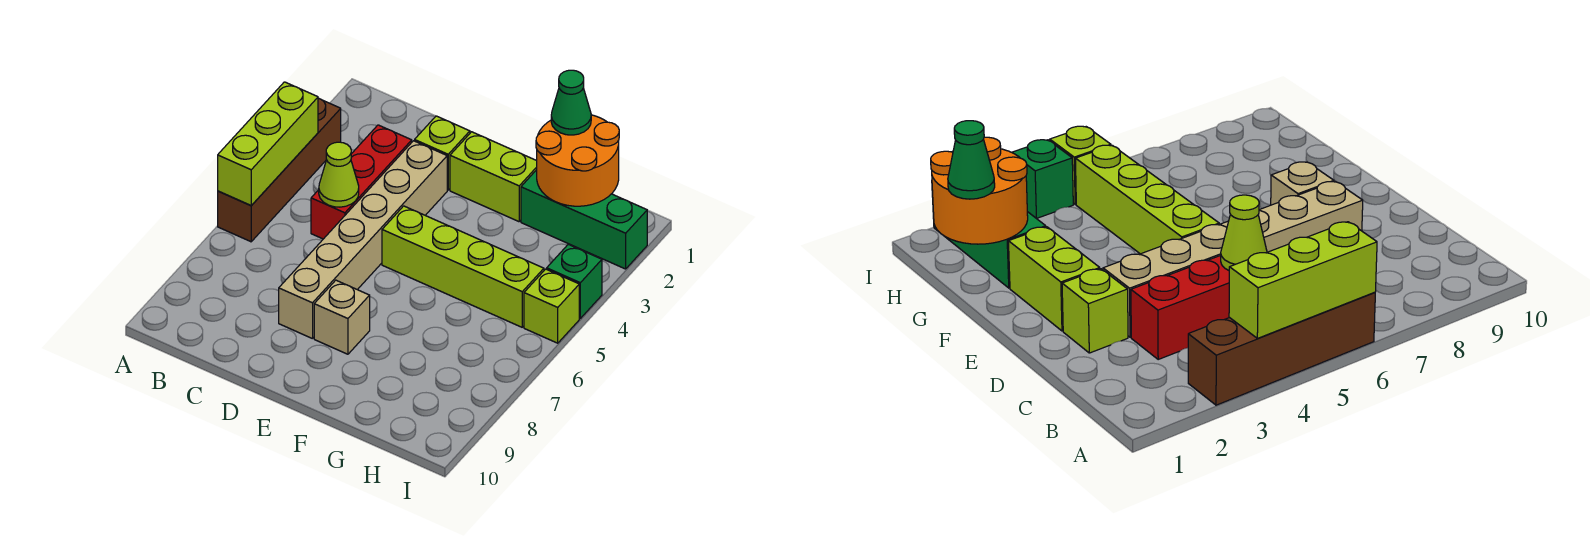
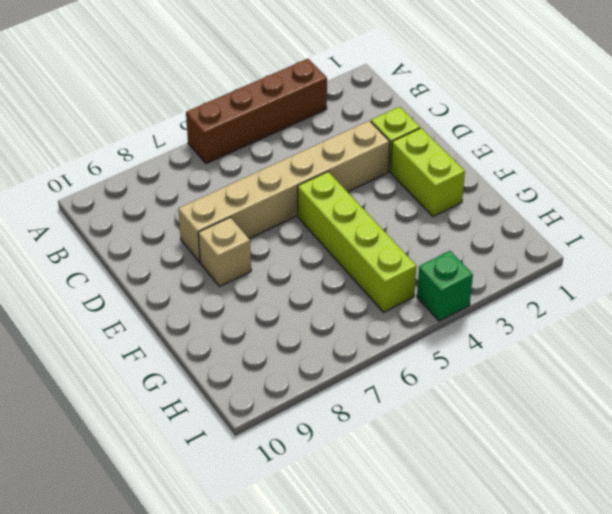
none -> red brick C3:C5 level 1
none -> green brick G2:I2 level 1
none -> lime brick I5 level 1

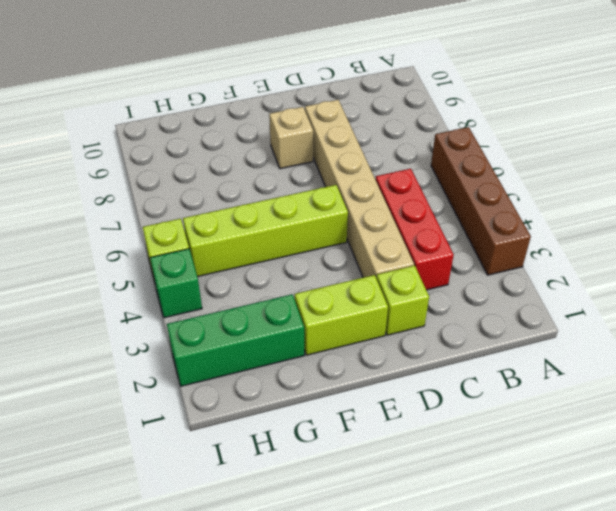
none -> lime brick A4:A6 level 2
none -> lime cone C5 level 2
none -> orange round brick G1:H2 level 2

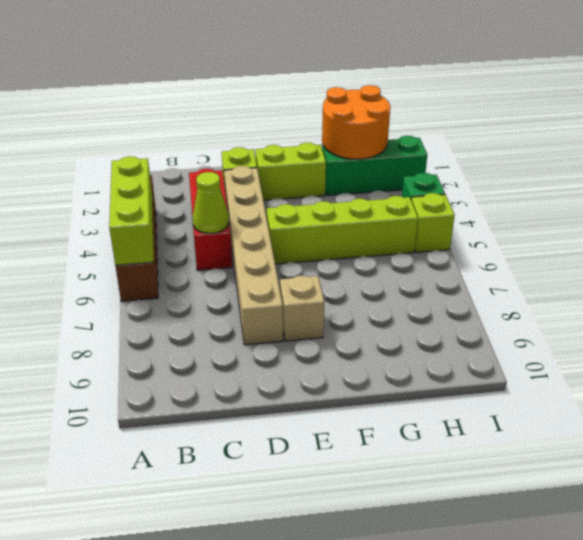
none -> green cone G1 level 3

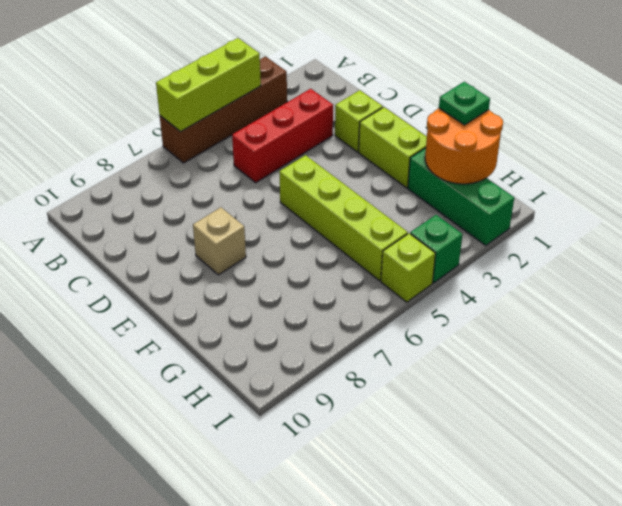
green plate G1 level 3 -> green cone G1 level 3
none -> tan brick D3:D8 level 1
none -> lime cone C5 level 2

